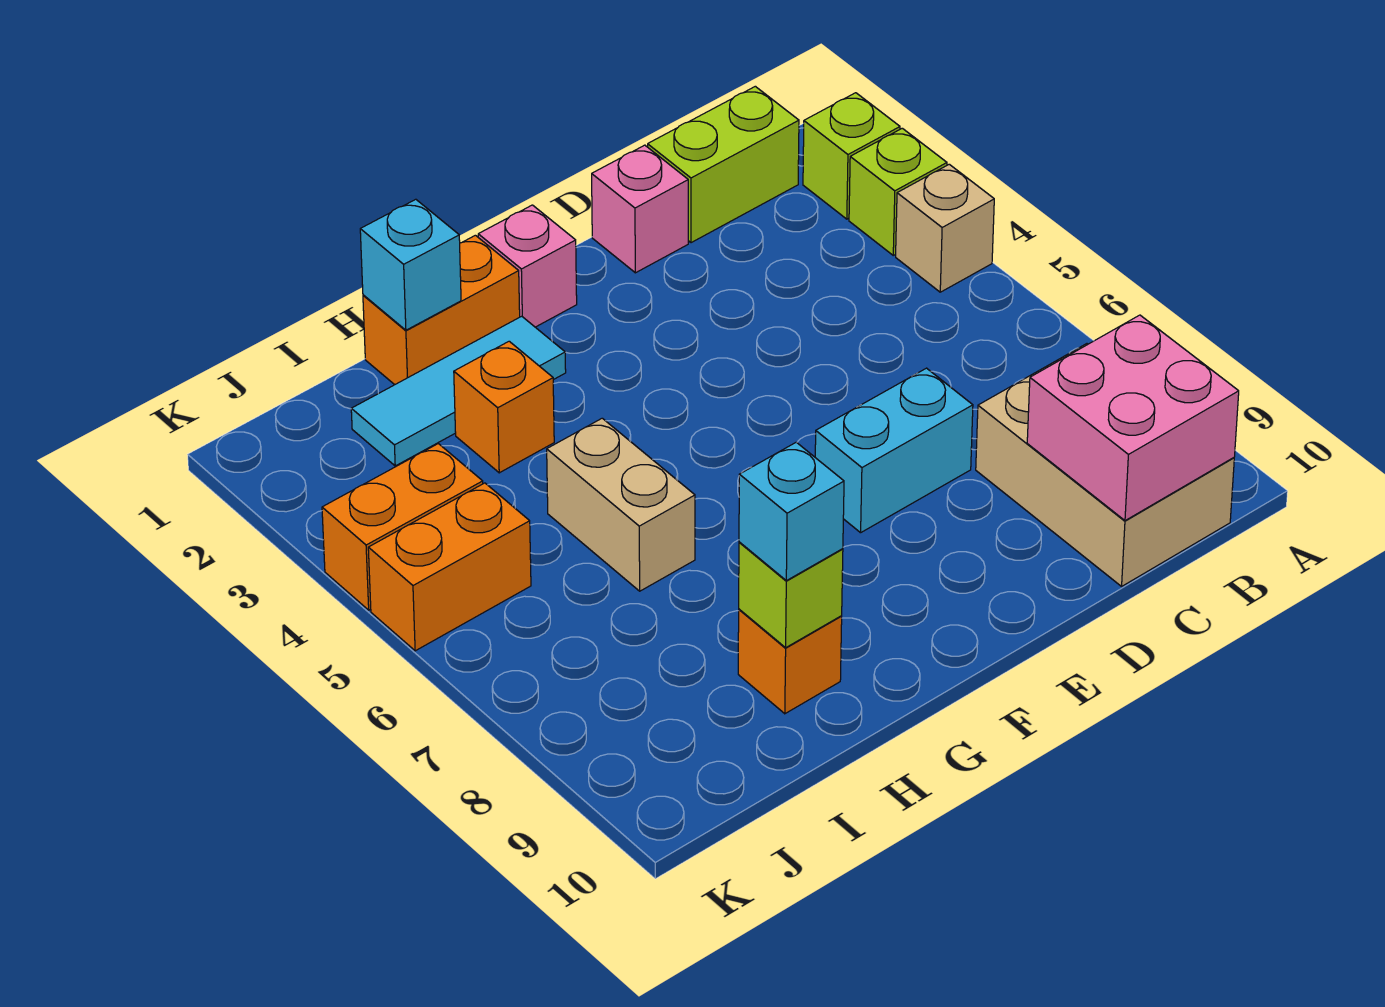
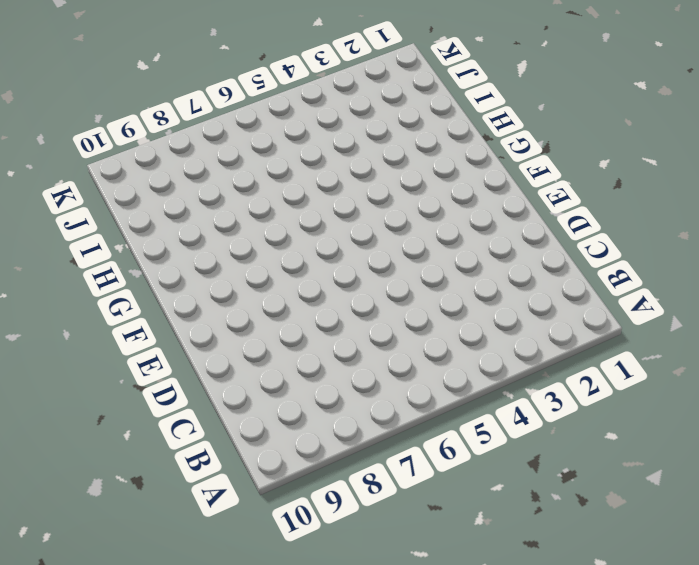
none -> lime brick A2 level 1
none -> lime brick A3 level 1
none -> tan brick A4 level 1

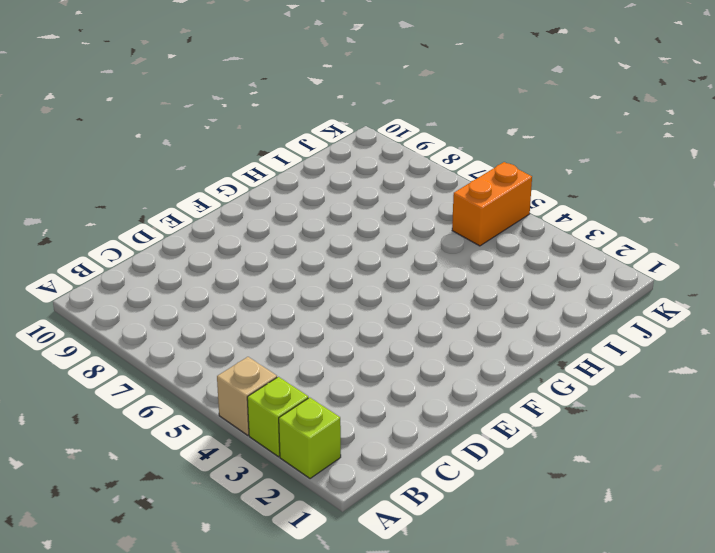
none -> lime brick B1:C1 level 1
none -> tan brick B8:C10 level 1
none -> pink brick D1 level 1

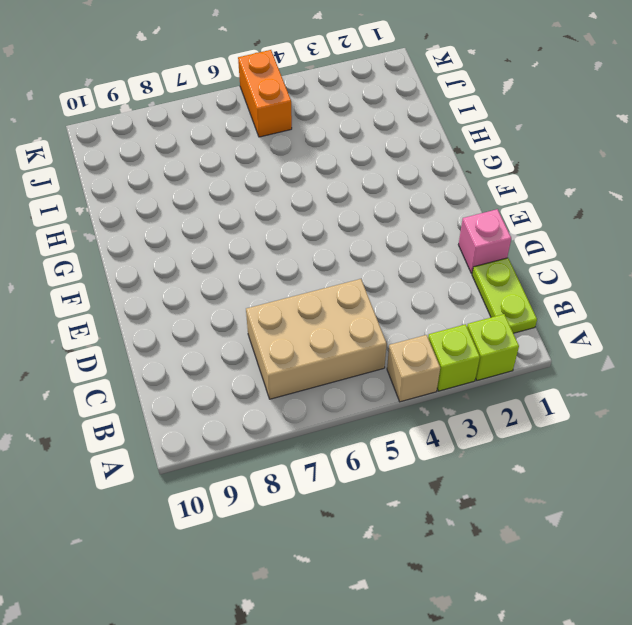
lime plate B1:C1 level 1 -> lime brick B1:C1 level 1
tan brick B5:C7 level 1 -> tan brick B8:C10 level 1
none -> cyan brick D7:E7 level 1
none -> pink brick F1 level 1
none -> orange brick G1:H1 level 1

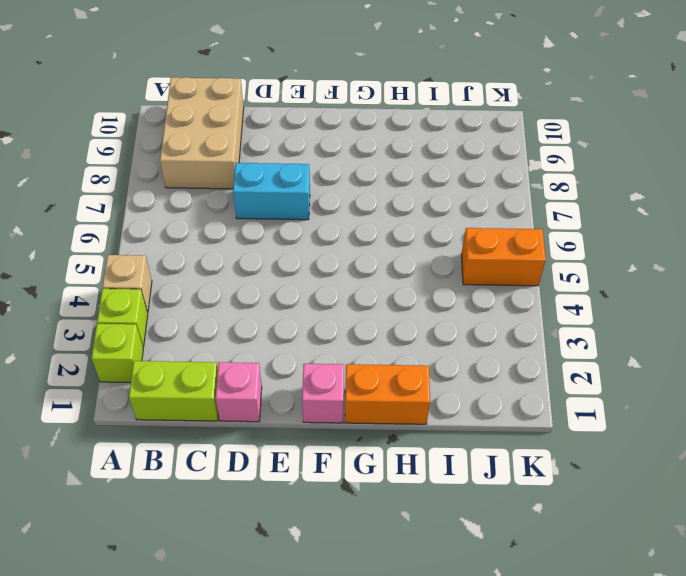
none -> cyan tile G2:I2 level 1
none -> orange brick H3 level 1
none -> tan brick H5:H6 level 1

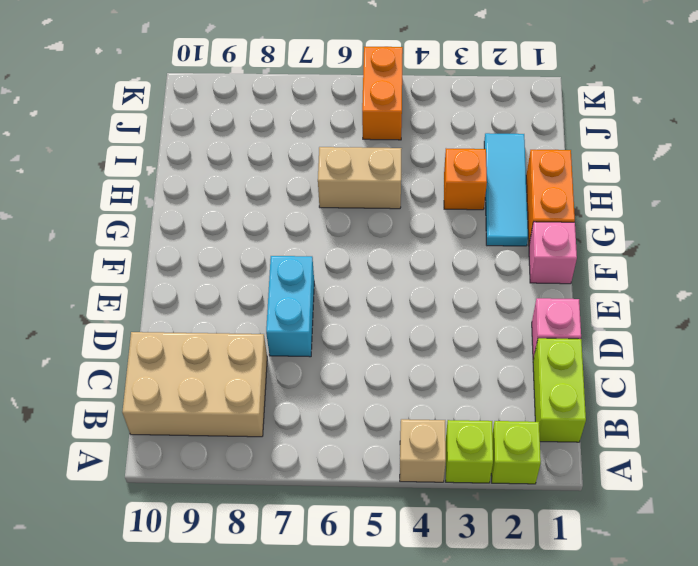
none -> orange brick H9 level 1
none -> orange brick J4:K4 level 1
none -> pink brick B9:C10 level 2

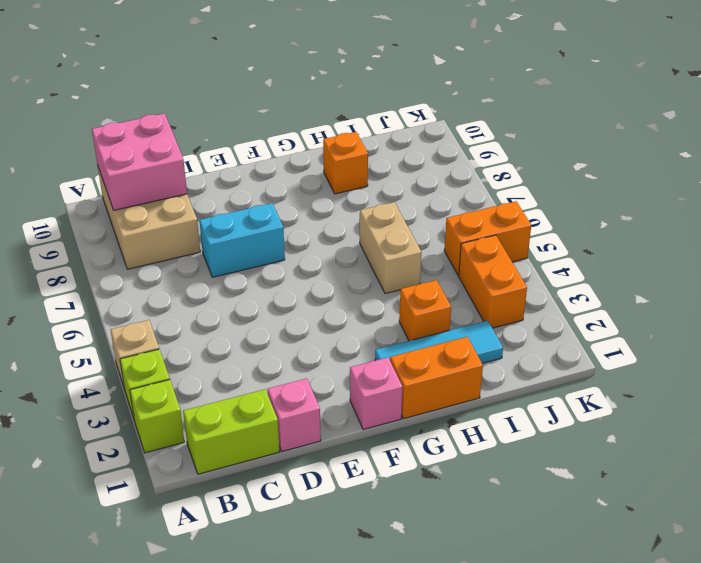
orange brick J3:J4 level 1 -> orange brick J4:K4 level 1
none -> cyan brick H1 level 2
none -> lime brick H9 level 2
none -> cyan brick H9 level 3

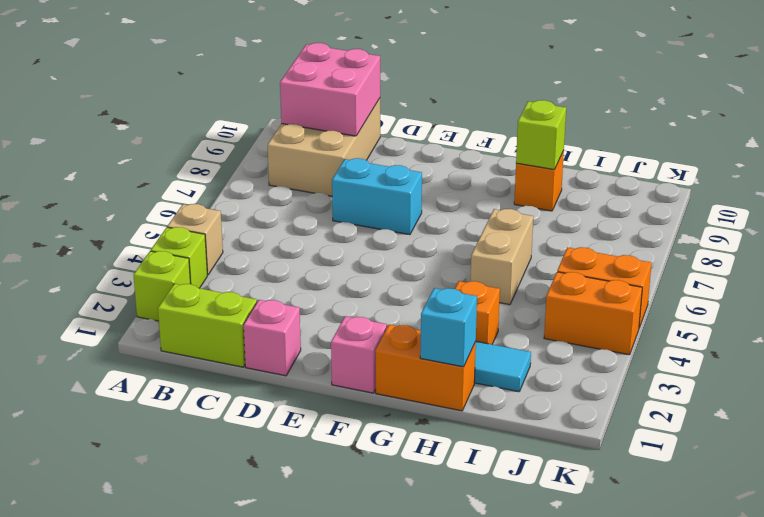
none -> cyan brick H9 level 3

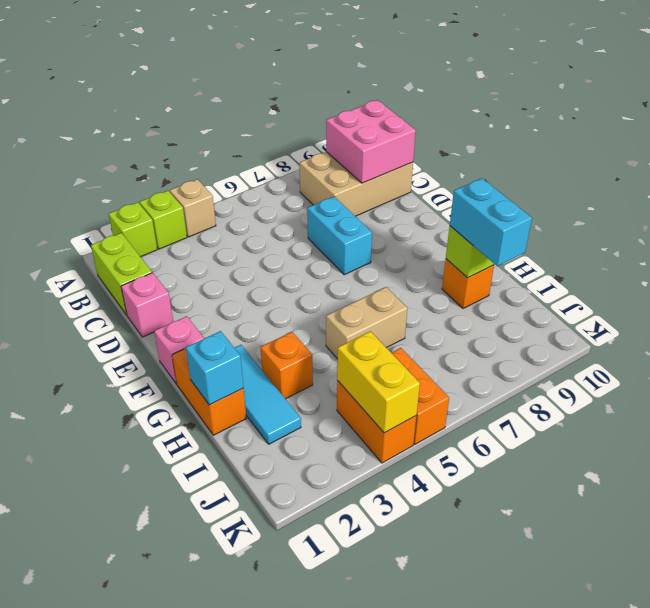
cyan brick H9:I9 level 3 -> cyan brick H9 level 3
yellow brick J4:K4 level 2 -> none

